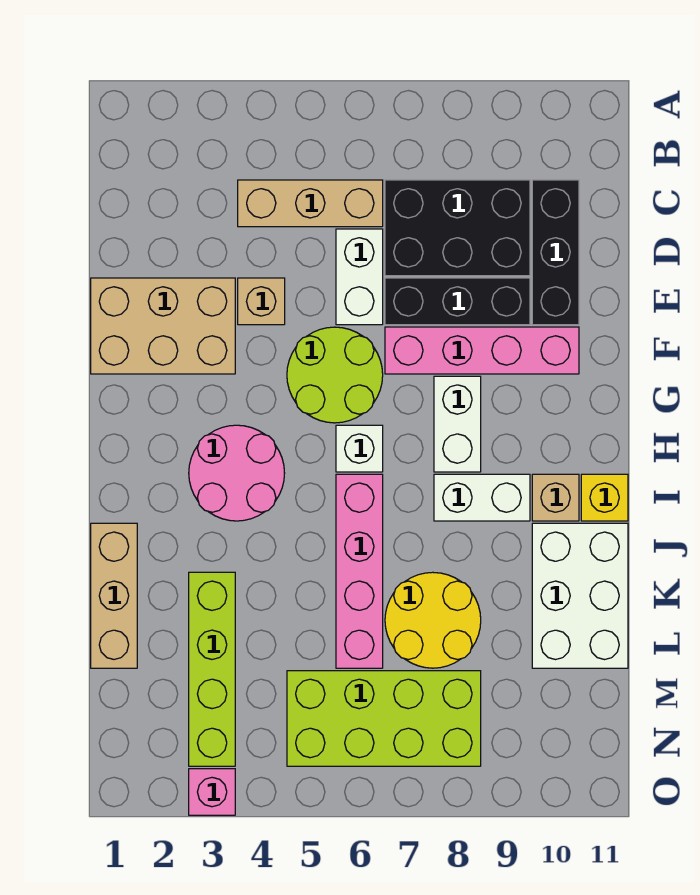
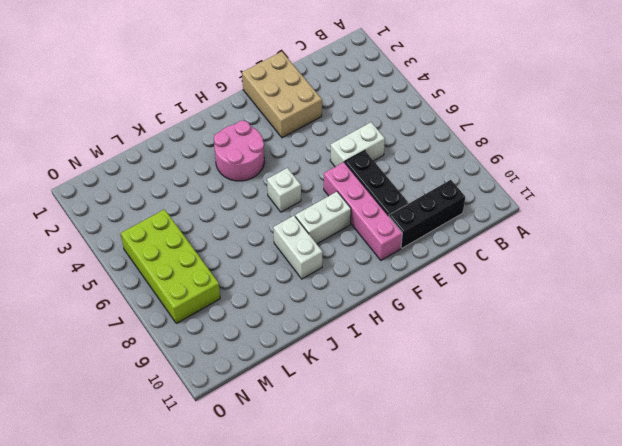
none -> tan brick C4:C6 level 1
none -> black brick C7:D9 level 1
none -> tan brick E4 level 1

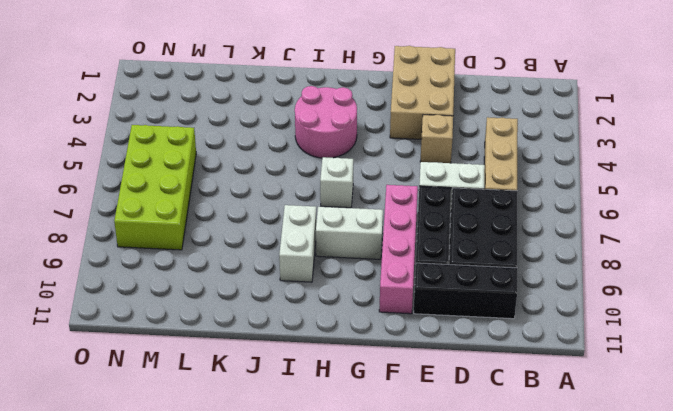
none -> lime round brick F5:G6 level 1
none -> pink brick I6:L6 level 1
none -> tan brick I10 level 1

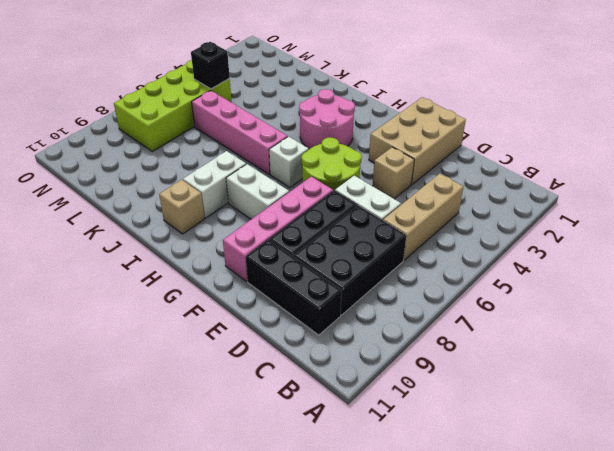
black brick M5 level 2 -> none
none -> yellow brick I11 level 1
none -> tan brick J1:L1 level 1
none -> white brick J10:L11 level 1

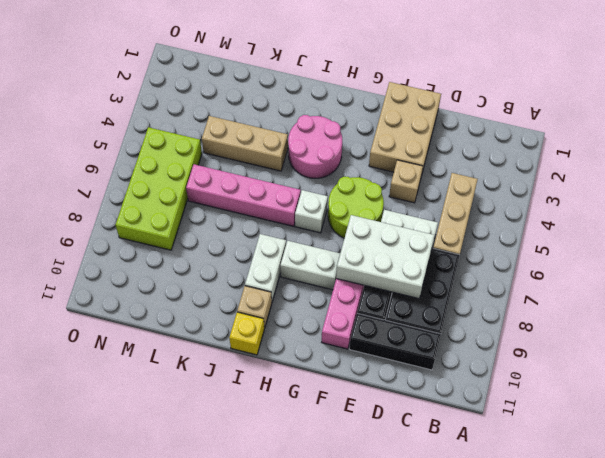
white brick D7:F8 level 2 -> white brick J10:L11 level 1
tan brick J4:L4 level 1 -> tan brick J1:L1 level 1
none -> lime brick K3:N3 level 1
none -> yellow round brick K7:L8 level 1
none -> pink brick O3 level 1

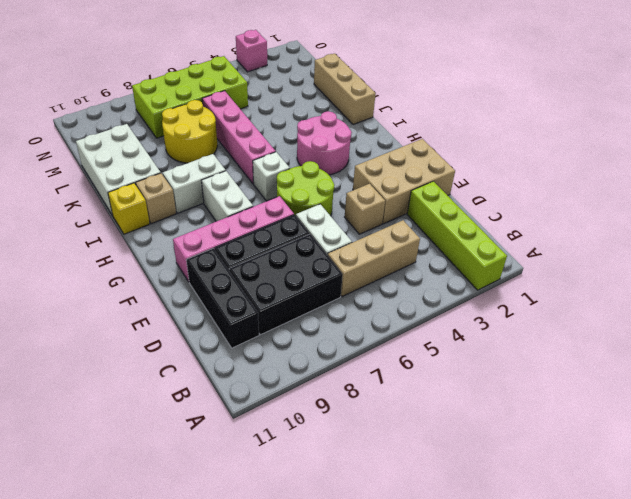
lime brick A2:D2 level 1 -> lime brick K3:N3 level 1

